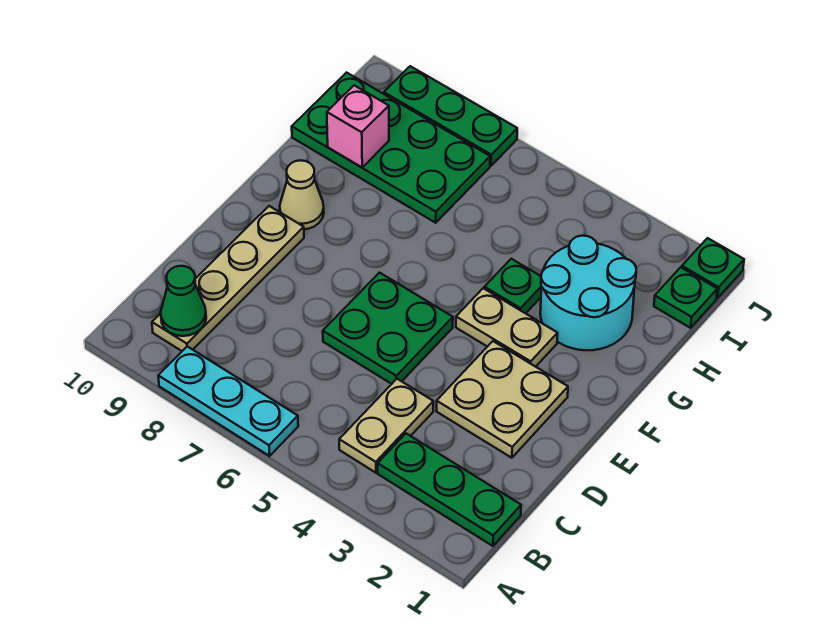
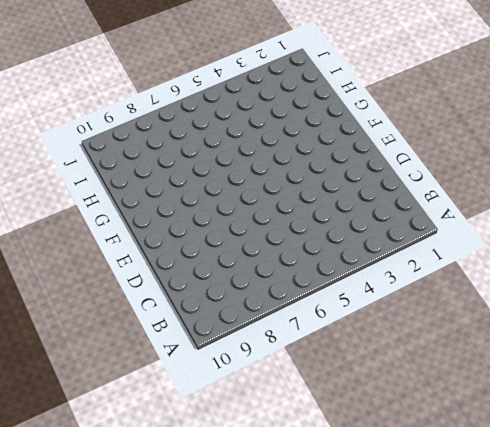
none -> cyan plate A6:A8 level 1
none -> green plate B1:B3 level 1
none -> tan plate B4:C4 level 1

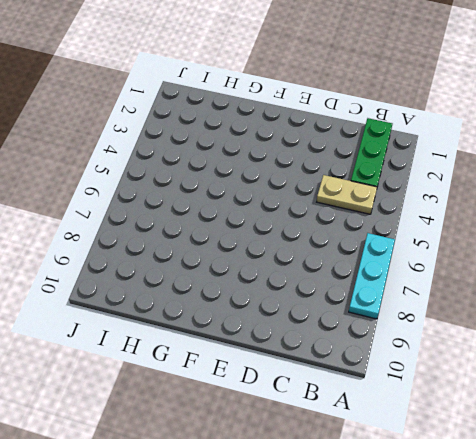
none -> tan plate B9:E9 level 1
none -> tan plate D2:E3 level 1
none -> green plate D5:E6 level 1

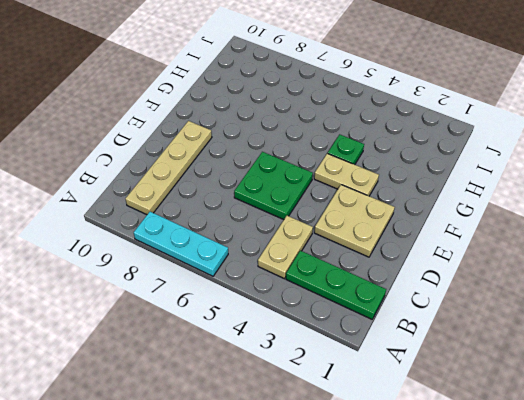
none -> tan cone F9 level 1
none -> cyan round brick G2:H3 level 1
none -> green plate H7:I10 level 1

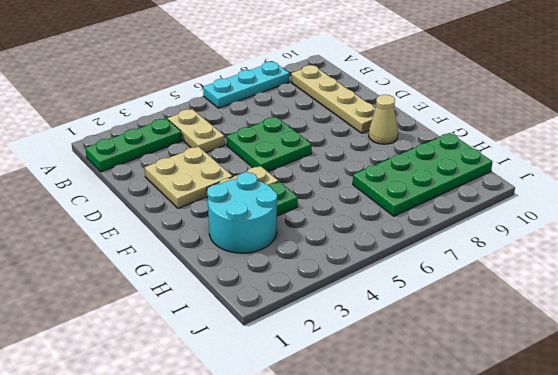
none -> green plate I1 level 1
none -> green plate J1 level 1
none -> green plate J7:J9 level 1

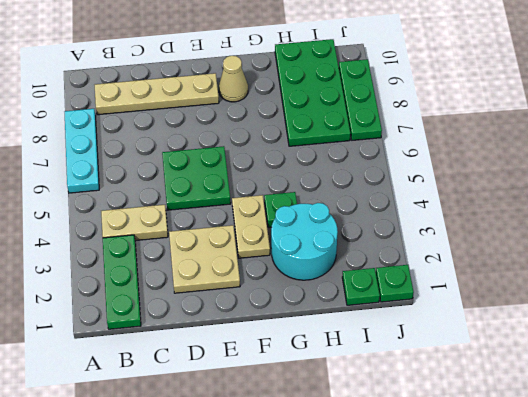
none -> green cone B9 level 2
none -> pink brick H9 level 2

